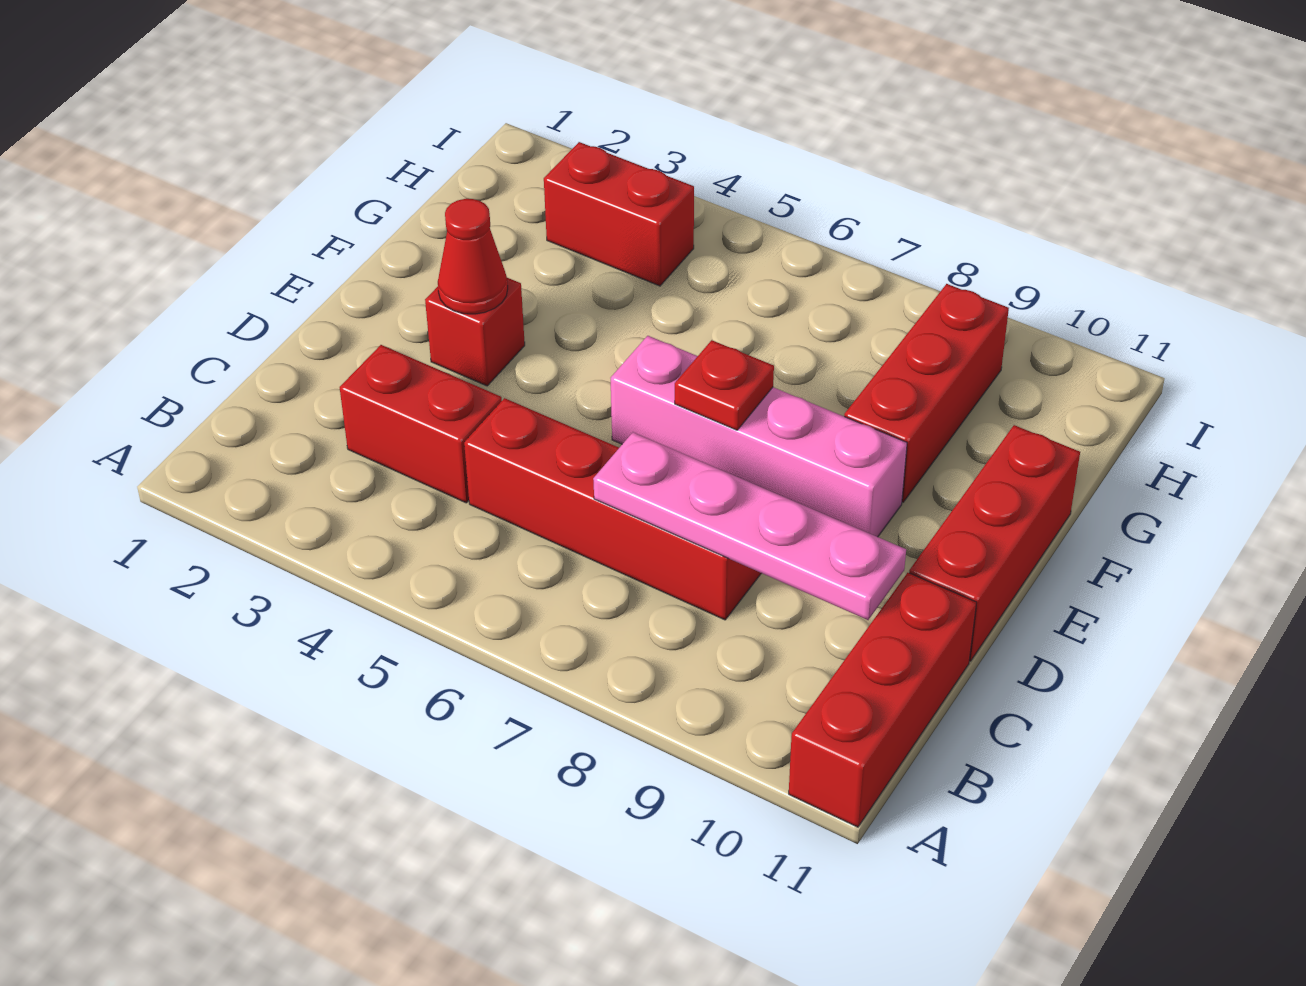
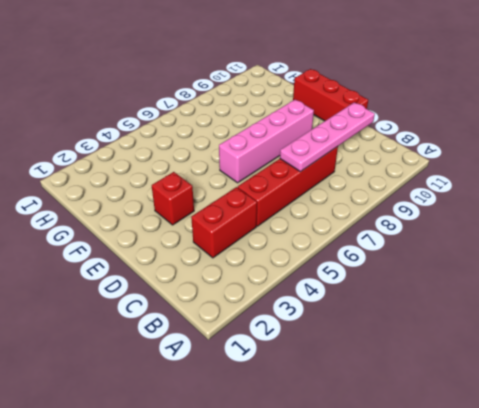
none -> red brick A11:C11 level 1
none -> red brick F9:H9 level 1

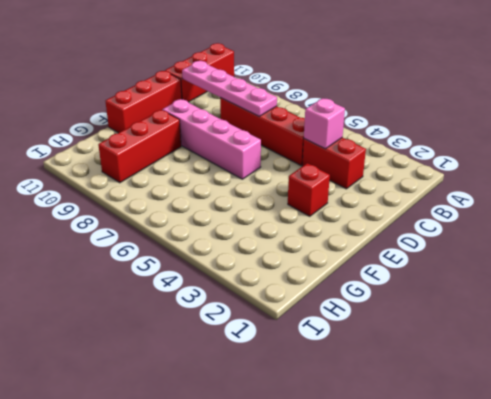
pink brick C4 level 2 -> none
none -> red brick H3:H4 level 1
none -> red cone E3 level 2

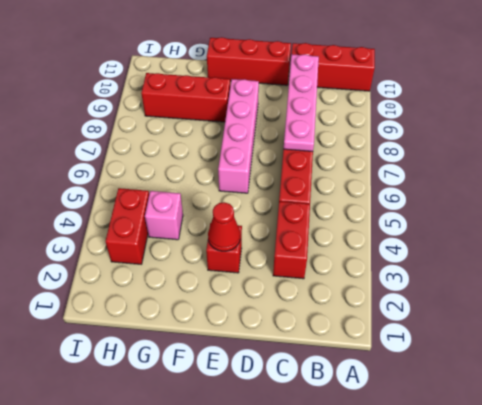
pink brick G4 level 1 -> none
none -> red plate E7 level 2

